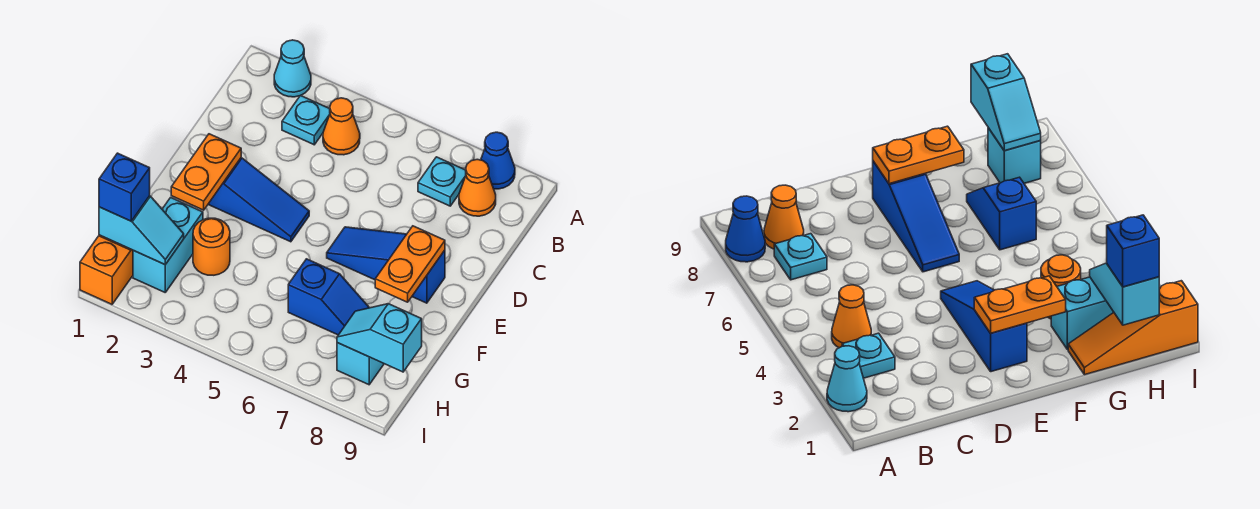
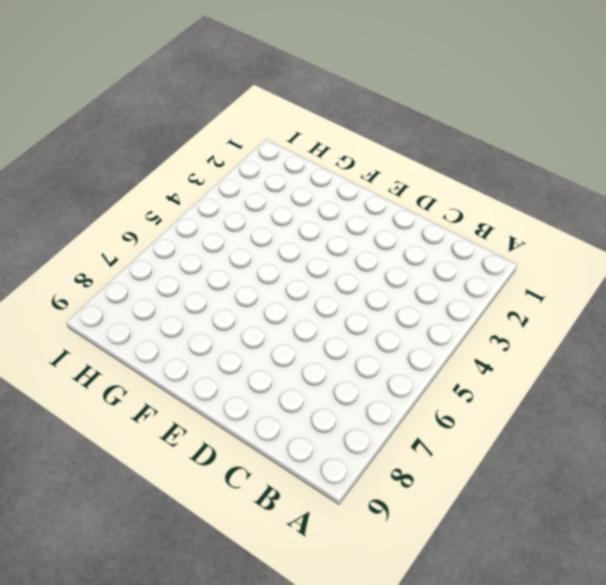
none -> cyan cone A2 level 1
none -> blue cone A8 level 1
none -> cyan plate B3 level 1

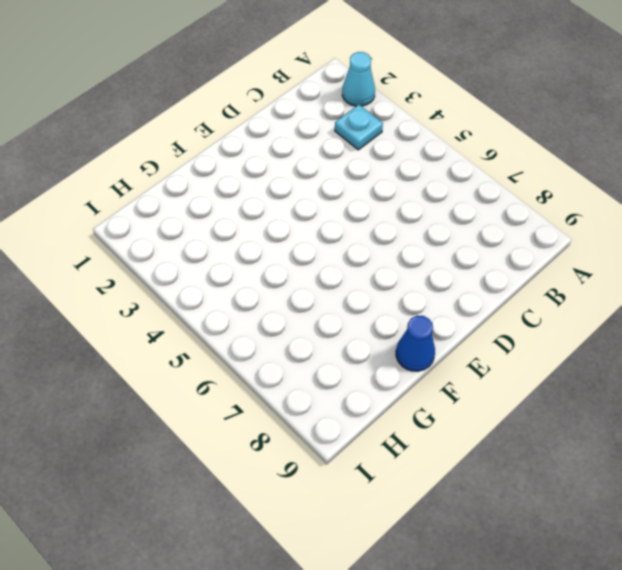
blue cone F9 level 1 -> blue cone A8 level 1
none -> orange cone B4 level 1
none -> cyan plate B7 level 1
none -> orange cone B8 level 1

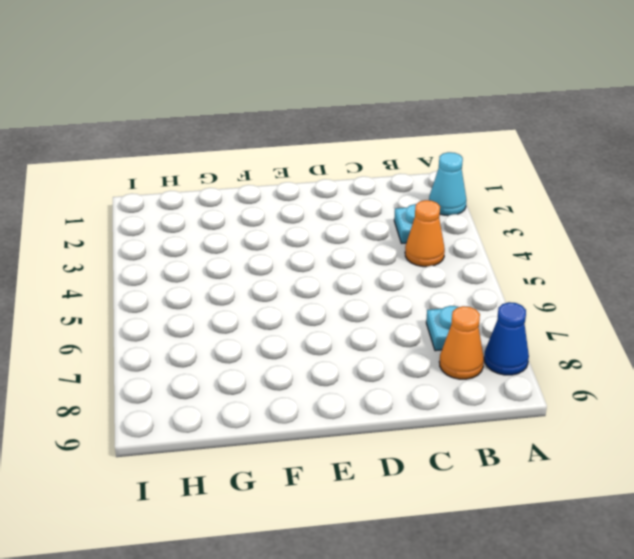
none -> blue slope E2:E4 level 1 top 2
none -> blue slope E6:E8 level 1 top 8
none -> orange slope G1:I1 level 1 top I

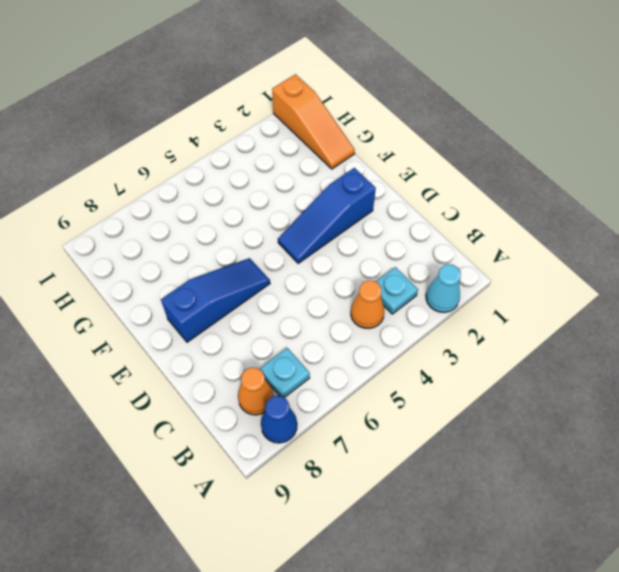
none -> cyan brick G2:H2 level 1
none -> orange round brick G3 level 1
none -> blue slope G6:G7 level 1 top 6

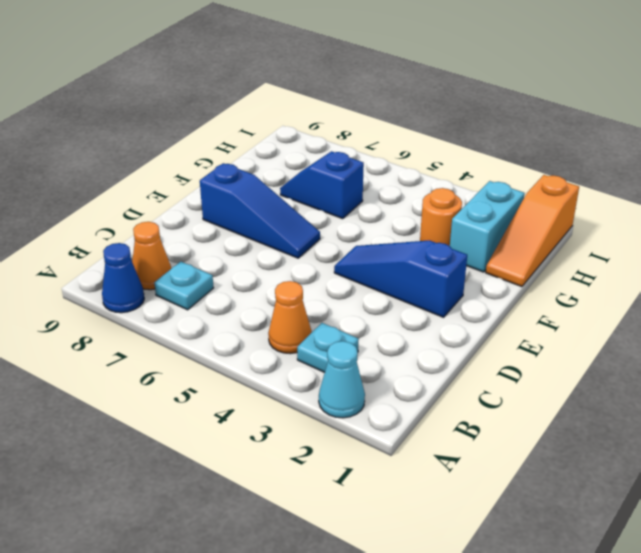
none -> cyan brick H8 level 1
none -> orange plate E2:F2 level 2
none -> orange plate E8:F8 level 2

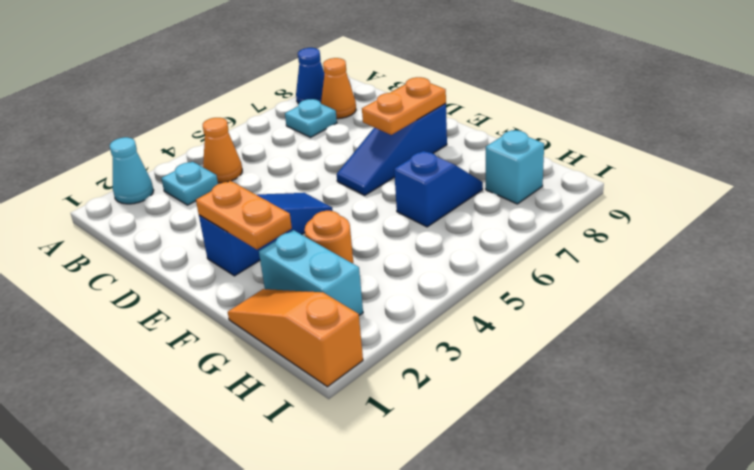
orange plate E7:E8 level 2 -> orange plate E8:F8 level 2
none -> cyan slope H1:H2 level 2 top 1
none -> cyan slope H8:H9 level 2 top 9
none -> blue brick H1 level 3

